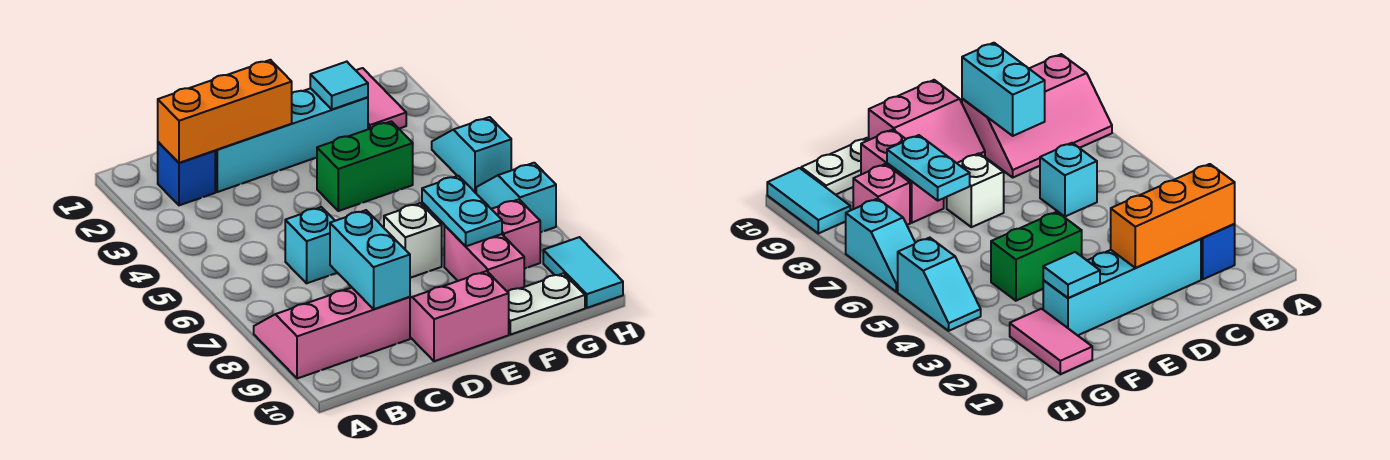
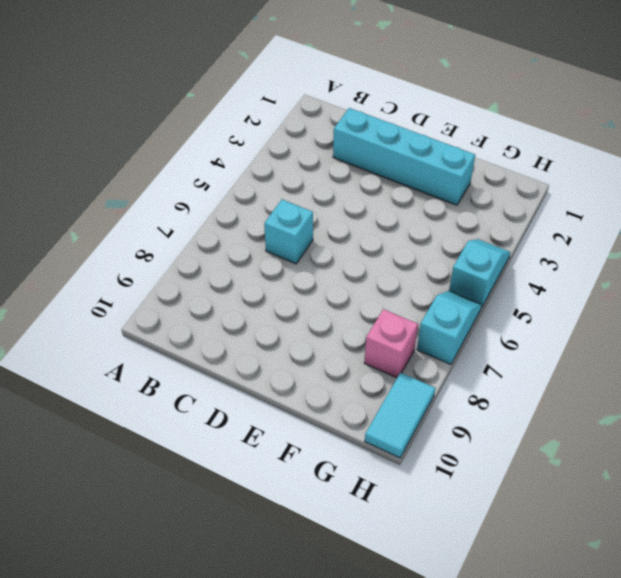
none -> pink slope A8:C9 level 1 top 9
none -> blue brick B2 level 1
none -> pink slope D9:E10 level 1 top 10

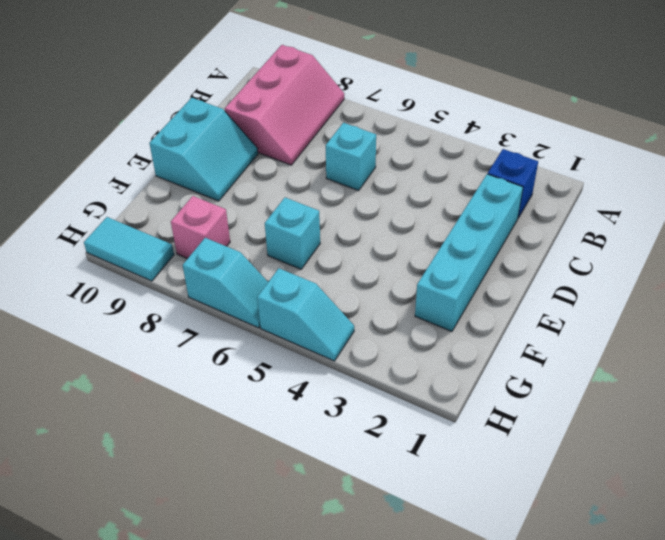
cyan slope D9:E10 level 1 top 10 -> pink slope D9:E10 level 1 top 10
cyan brick F6 level 1 -> none
none -> green brick E4:F4 level 1
none -> white brick E7 level 1
none -> pink brick F8:F9 level 1

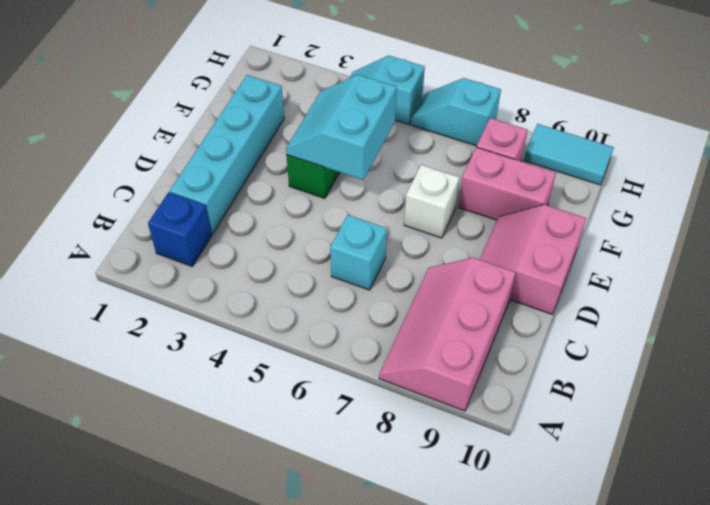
cyan slope E4:F5 level 2 top 5 -> none
none -> white plate F10:G10 level 1
none -> pink tile G1:G2 level 1
none -> orange brick B2:D2 level 2

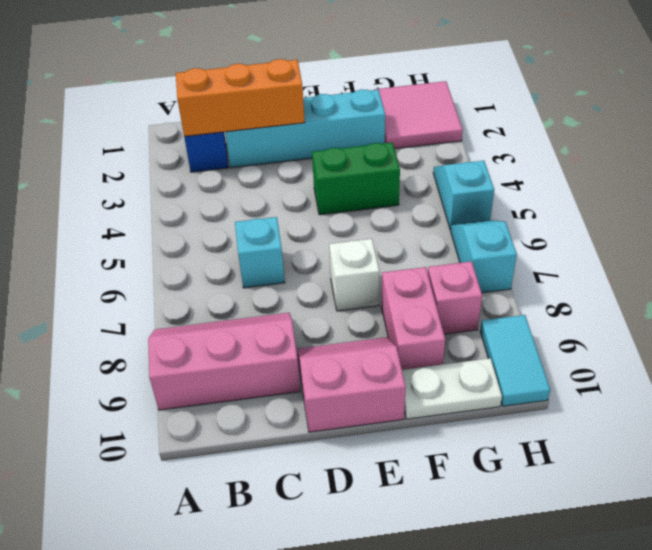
pink tile G1:H2 level 1 -> pink tile G1:G2 level 1
none -> cyan brick C8:C9 level 2
none -> cyan tile F2 level 2
none -> cyan plate F7:F8 level 2

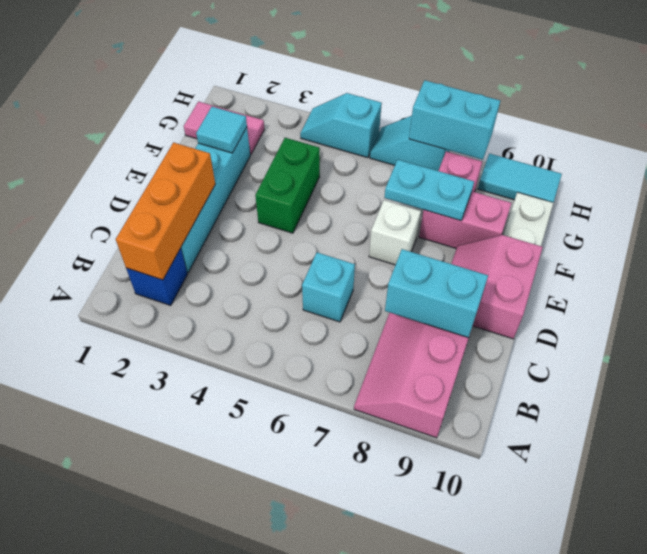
cyan brick H7:H8 level 2 -> none

